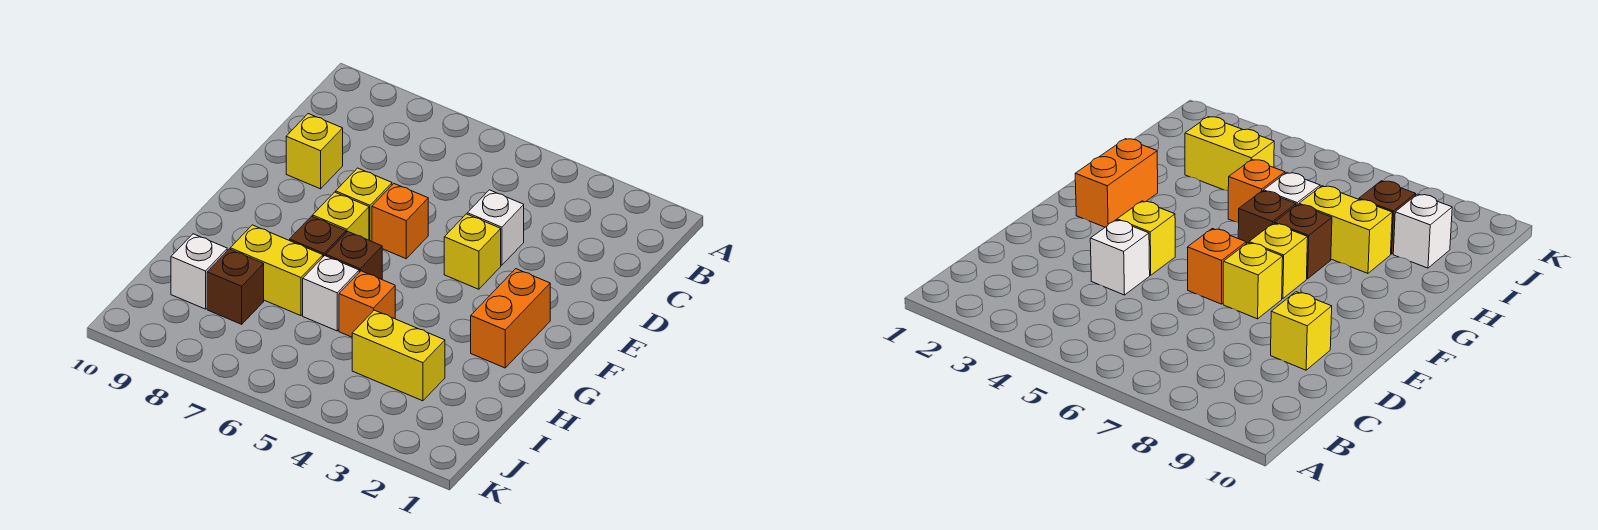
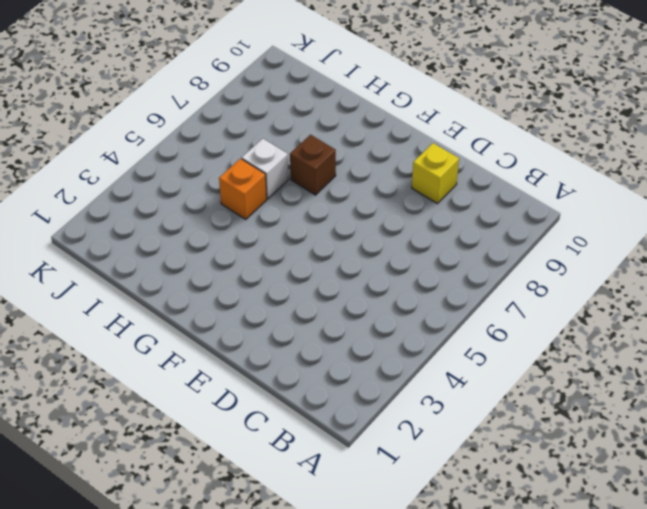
none -> white brick D4 level 1
none -> yellow brick E4 level 1
none -> orange brick E6 level 1

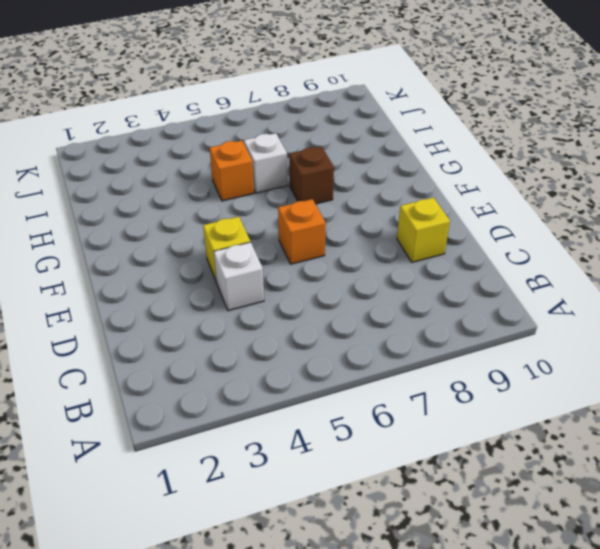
none -> yellow brick E7 level 1
none -> orange brick F2:G2 level 1
none -> yellow brick F7 level 1

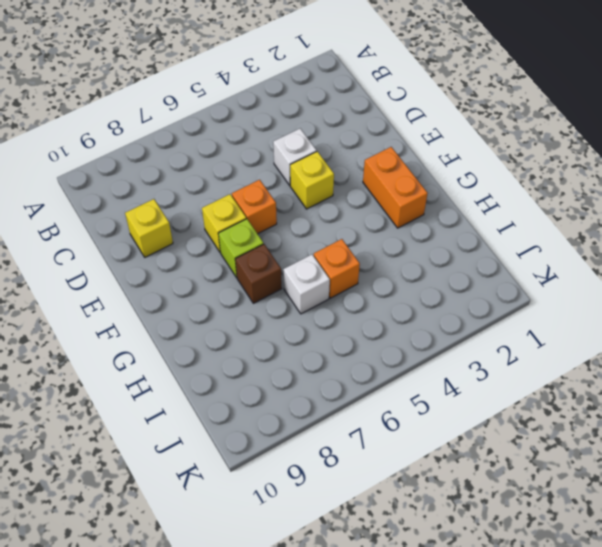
lime brick F7 level 1 -> yellow brick F7 level 1
none -> brown brick G6 level 1
none -> yellow brick H7:H8 level 1
none -> yellow brick I3:I4 level 1

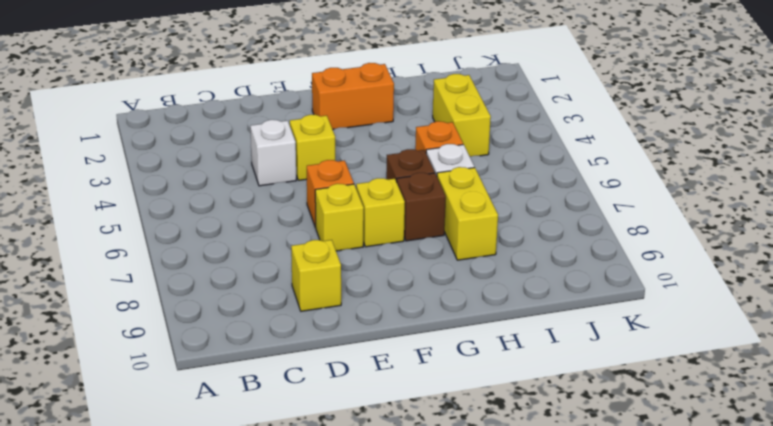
none -> brown brick I8 level 1
none -> white brick I9 level 1

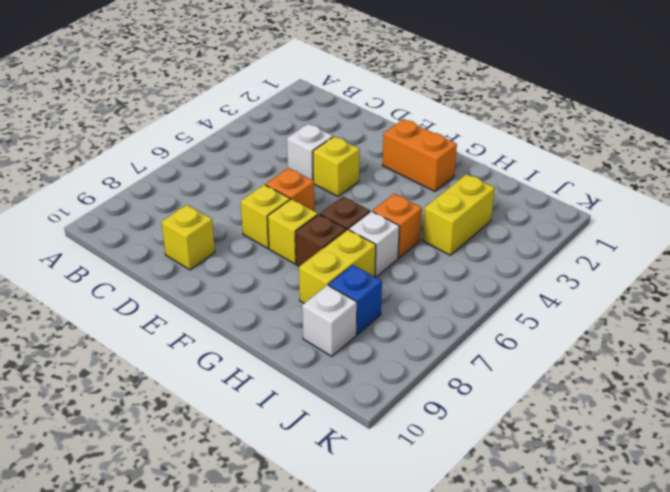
blue brick I8 level 1 -> brown brick I8 level 1

